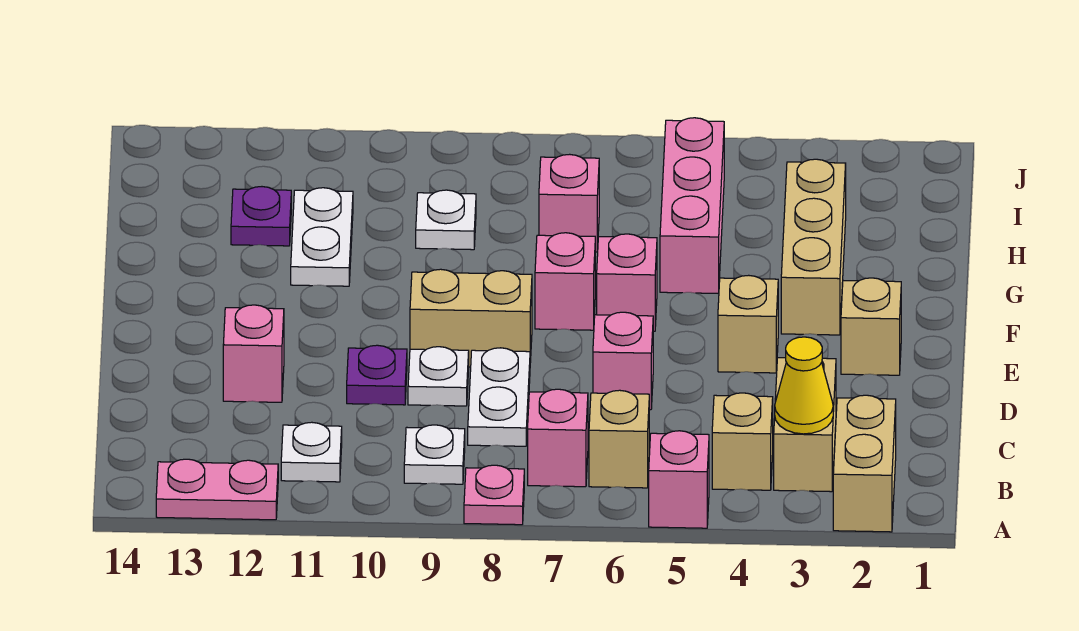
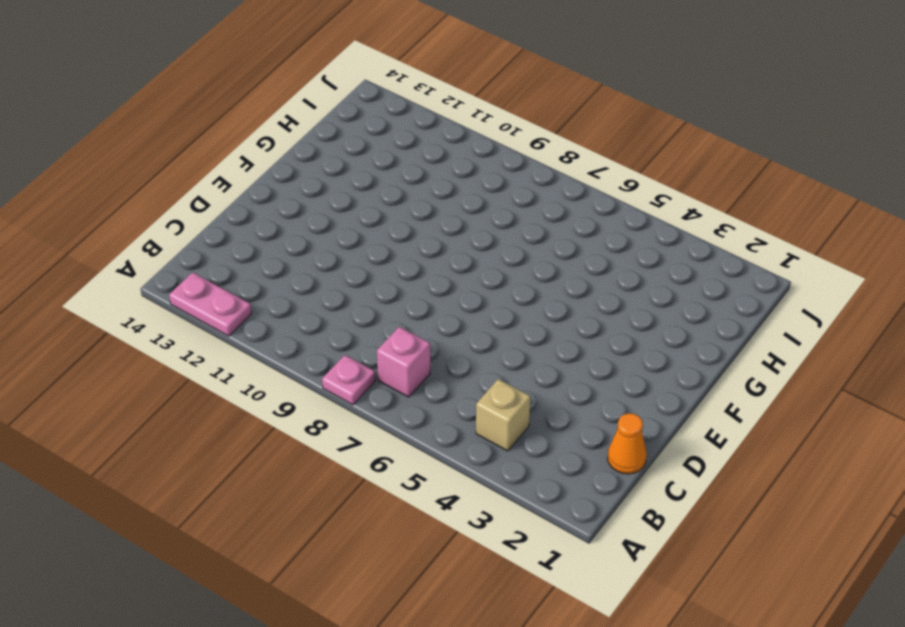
orange cone C1 level 1 -> none
none -> tan brick A2:B2 level 1
none -> pink brick A5 level 1
none -> tan brick B3:C3 level 1

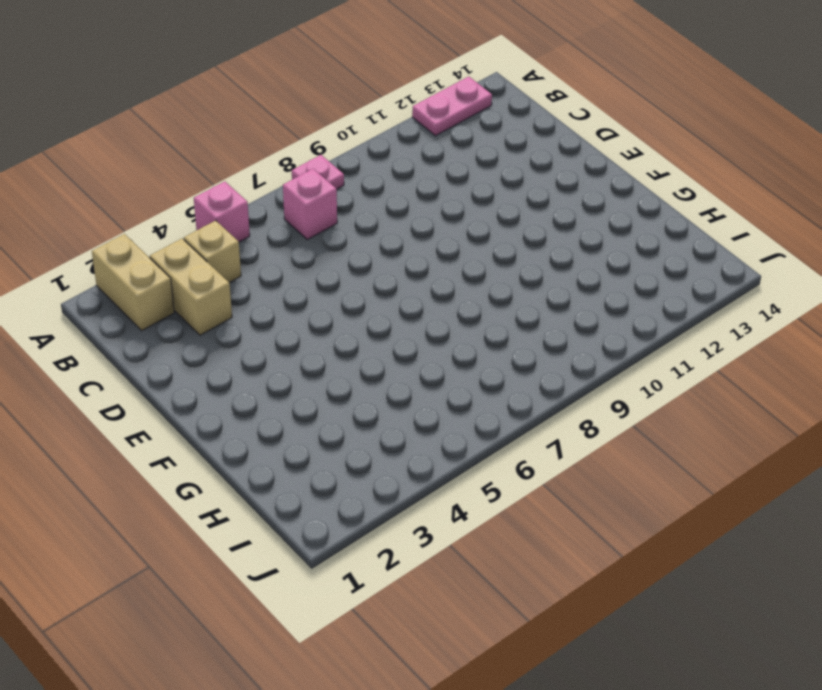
none -> tan brick B6 level 1
none -> white plate B9 level 1
none -> white plate B11 level 1

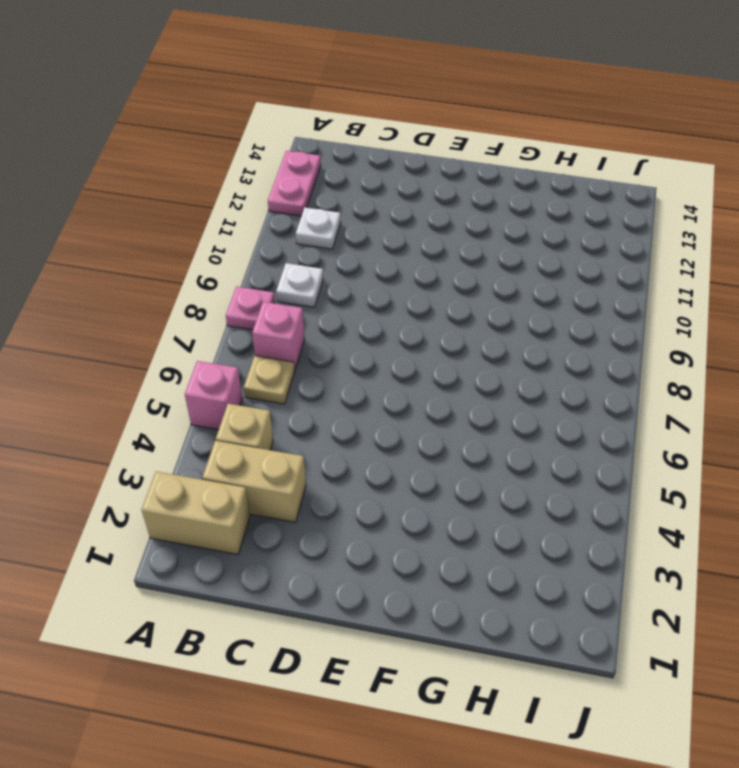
tan plate B6 level 1 -> tan brick B6 level 1
none -> white plate C8:D8 level 1
none -> pink brick D6 level 1
none -> white plate D9 level 1

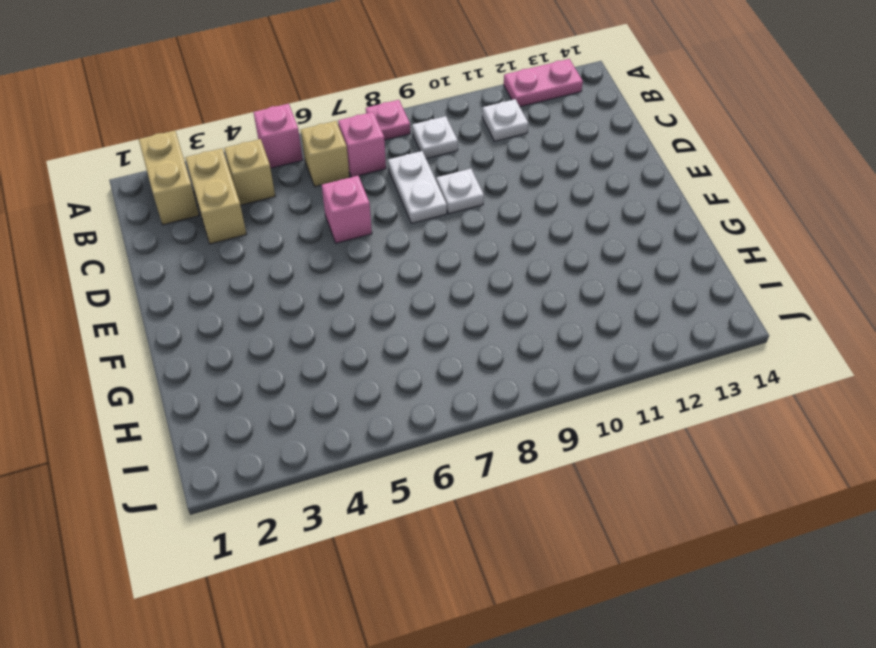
none -> purple plate D10 level 1
none -> pink brick D12 level 1
none -> tan brick E2 level 1

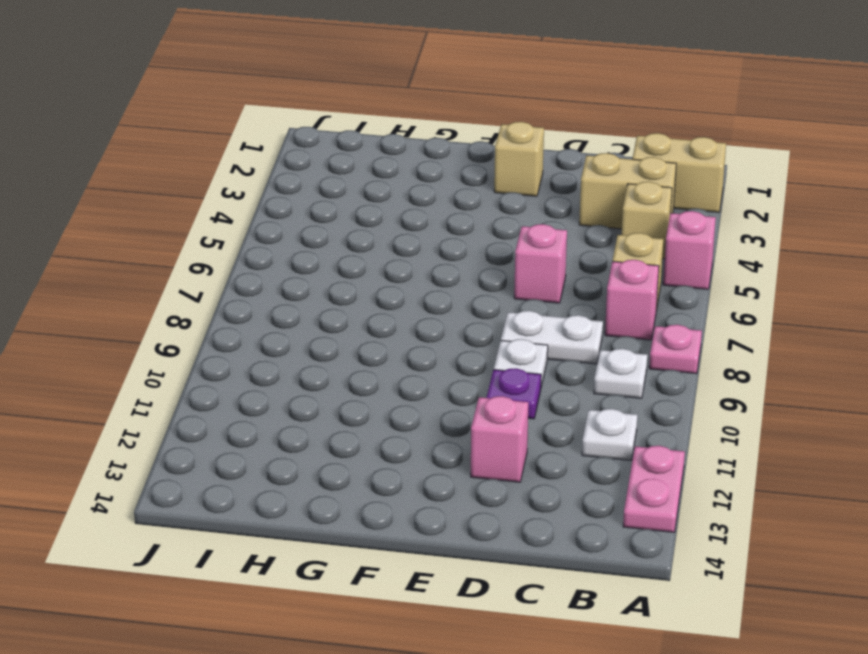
none -> tan brick E4 level 1
none -> tan brick E8:E9 level 1
none -> tan brick F3:H3 level 1

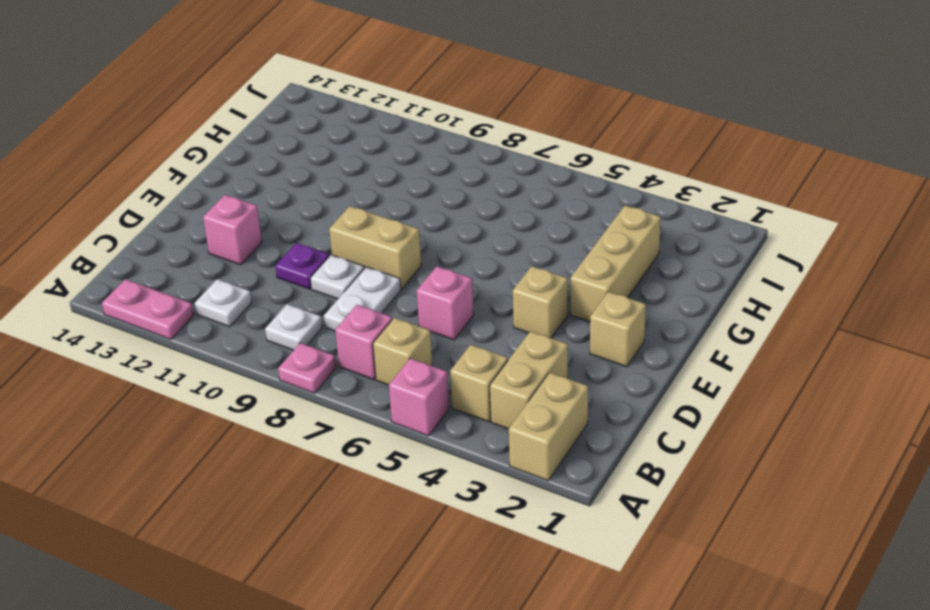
none -> pink brick F6 level 1
none -> pink brick F7 level 1
none -> pink brick G5:I5 level 1

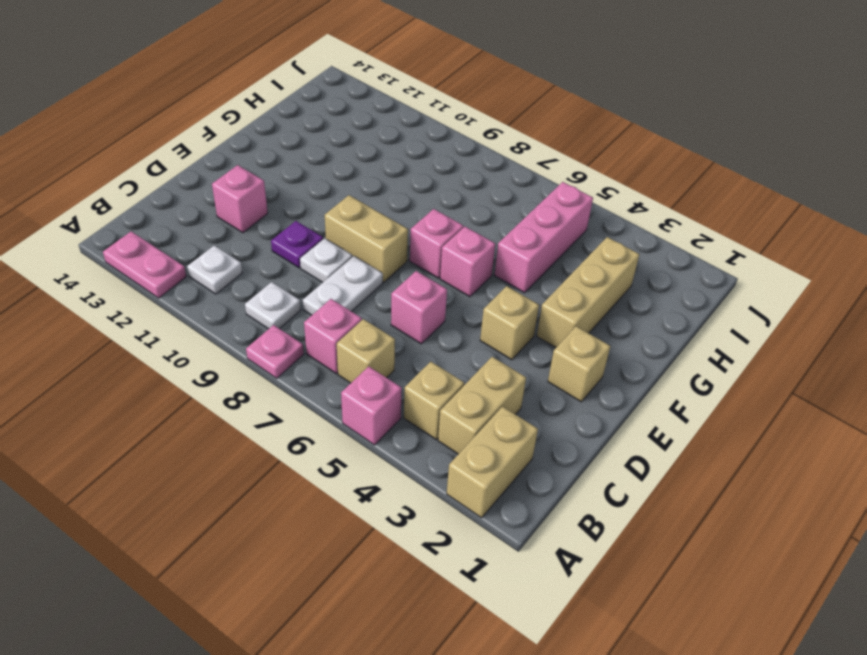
none -> white plate G11:H11 level 1
none -> pink brick H7 level 1
none -> white plate H9 level 1

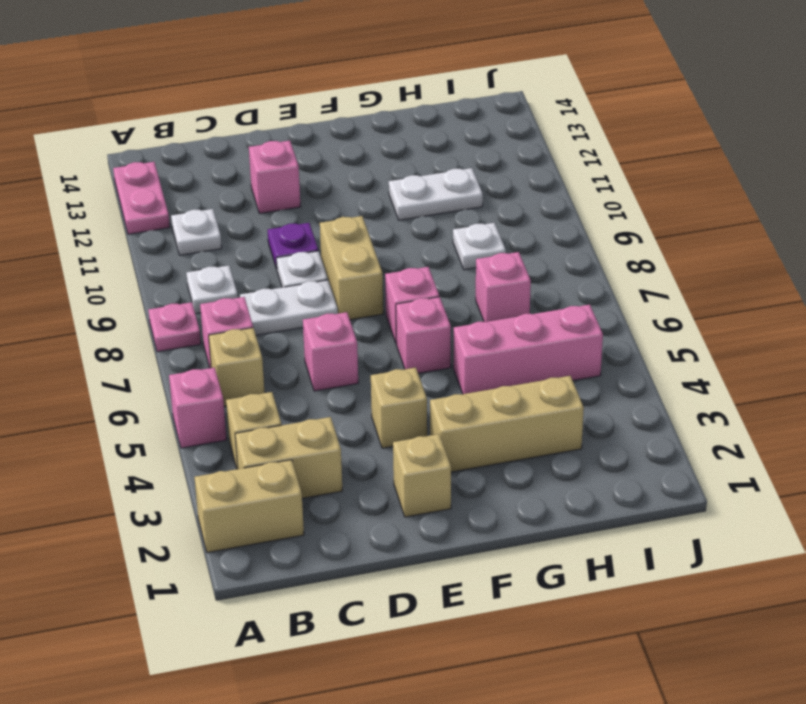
none -> purple plate H12 level 1
none -> yellow cone B3 level 2

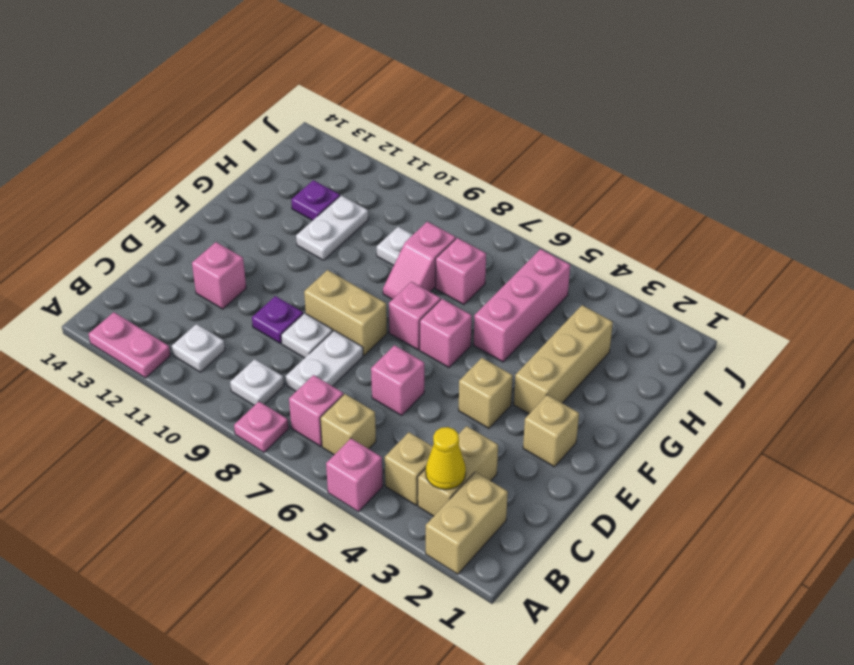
pink slope G8:H8 level 1 top H -> none

